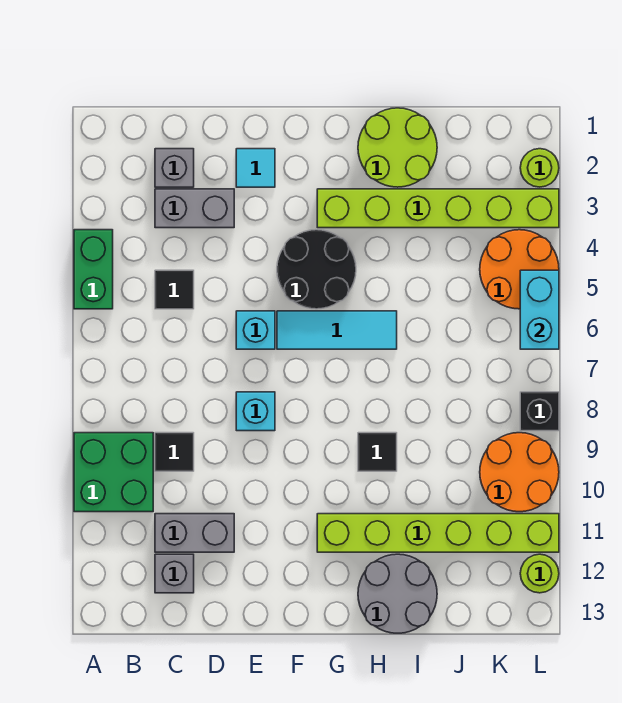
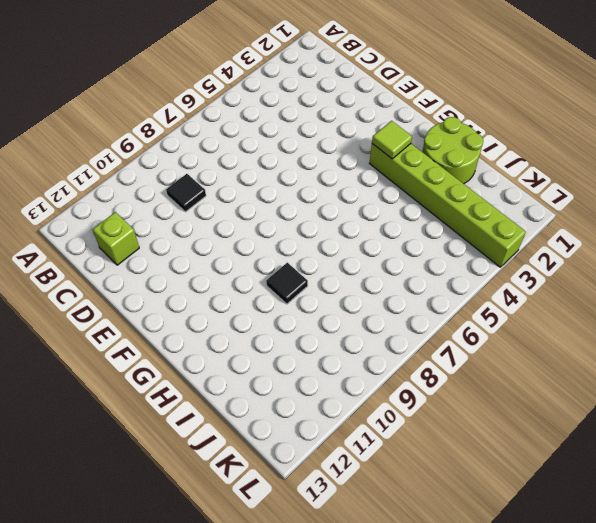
lime brick C12 level 1 -> grey brick C12 level 1
lime tile G3 level 2 -> none
none -> green brick A4:A5 level 1
none -> green brick A9:B10 level 1
none -> grey brick C2 level 1

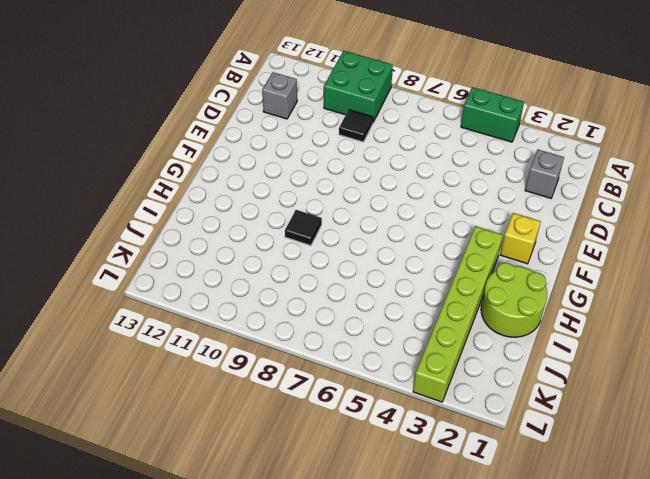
yellow brick F2 level 1 -> none
none -> grey brick C3:D3 level 1
none -> black tile C5 level 1
none -> grey brick C11:D11 level 1

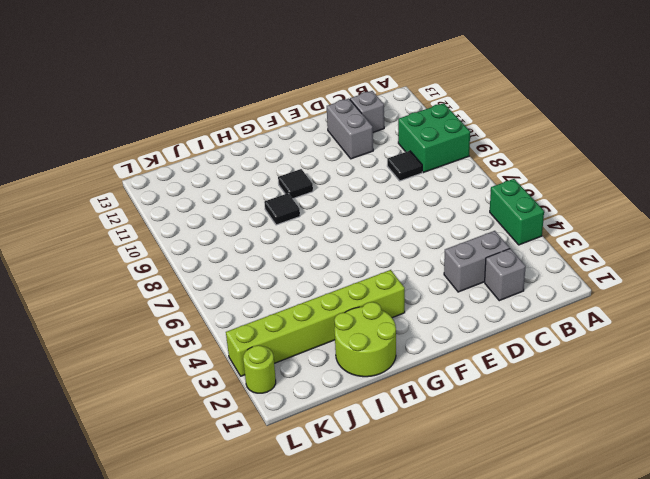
grey brick D11:D12 level 1 -> grey brick C11:D11 level 1
black tile G10 level 1 -> black tile C5 level 1
none -> cyan tile E2 level 1
none -> cyan brick E6 level 1
none -> cyan brick E8 level 1

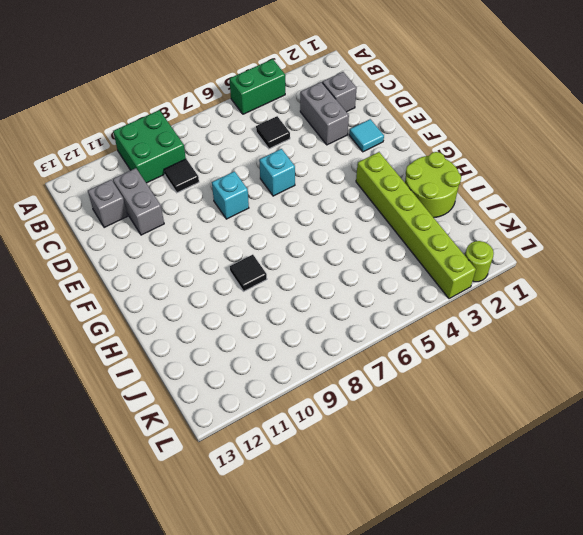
none -> black round brick F4:G5 level 1
none -> cyan tile F6:H6 level 1
none -> lime brick G11:L11 level 1

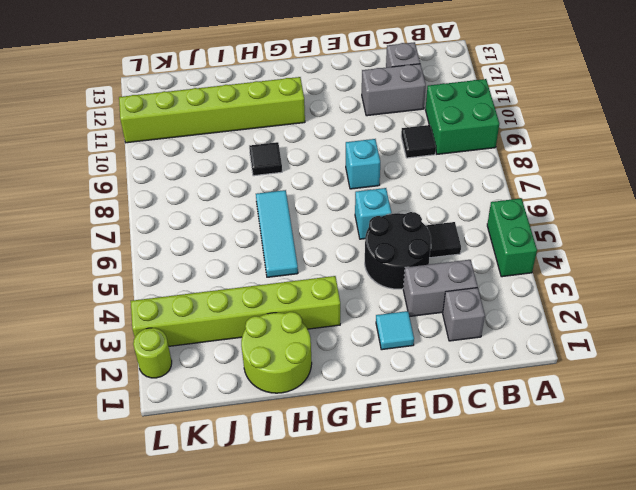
black round brick D4:E5 level 1 -> black round brick F4:G5 level 1
cyan tile H5:H7 level 1 -> cyan tile F6:H6 level 1
none -> grey round brick H12:I13 level 1
none -> orange round brick K4:L5 level 1
none -> orange round brick K9:L10 level 1

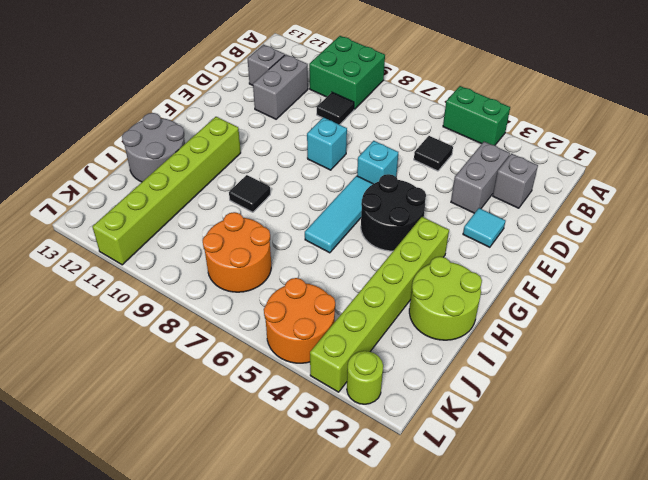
orange round brick J7:K8 level 1 -> orange round brick K9:L10 level 1
none -> black brick L8 level 1
none -> lime round brick L12 level 1
none -> cyan brick L5:L6 level 2

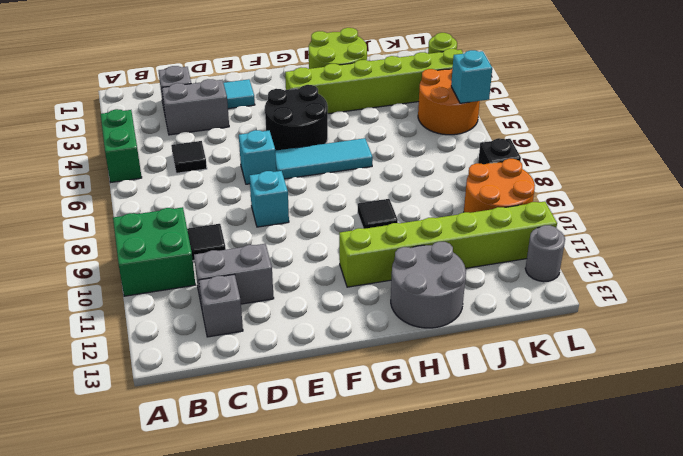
cyan brick L5 level 2 -> cyan brick L5:L6 level 2
grey round brick L12 level 1 -> lime round brick L12 level 1

